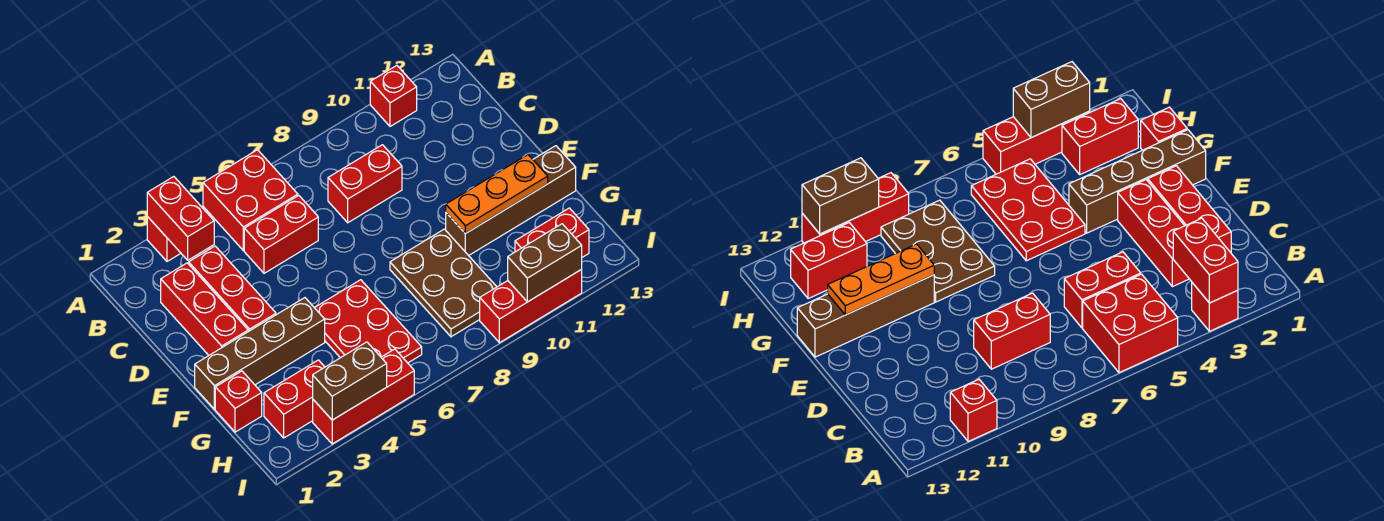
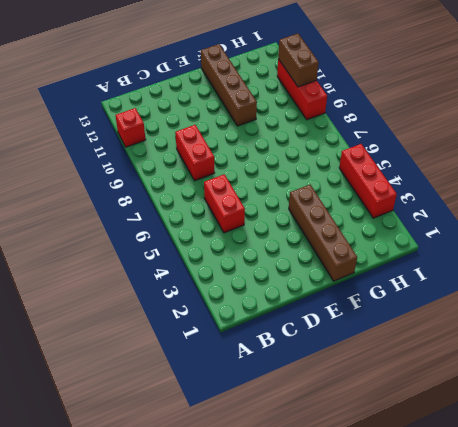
none -> red brick A3 level 1
none -> red brick A5:B6 level 1
none -> red brick C2:E2 level 1

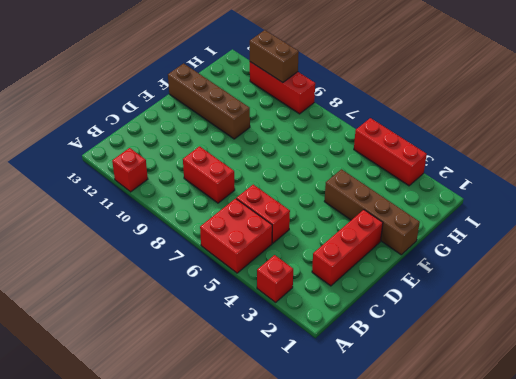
none -> red brick C3:E3 level 1
none -> red plate F5:H6 level 1
none -> brown plate F8:H9 level 1

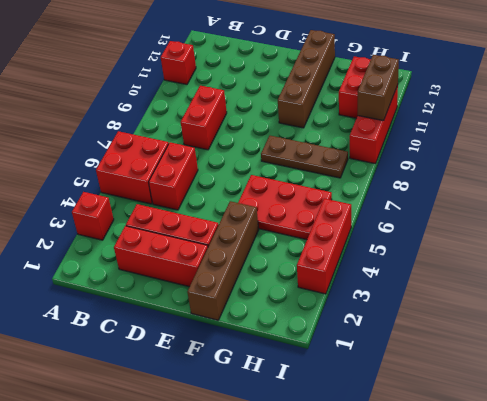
brown plate F8:H8 level 1 -> brown plate F8:H9 level 1
none -> red brick G1 level 1
none -> red brick H2:H3 level 1
none -> red brick A3:B3 level 2

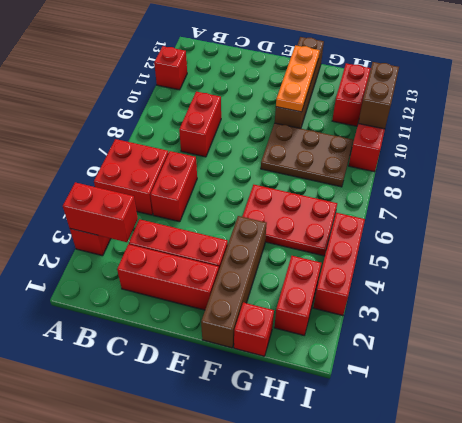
none -> brown brick I3:I4 level 2

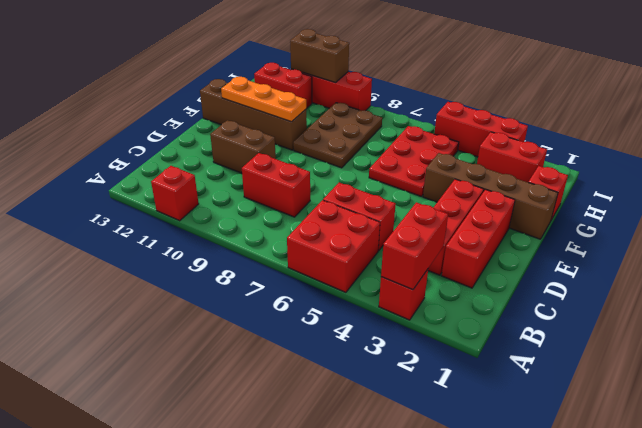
brown brick D10:D11 level 1 -> brown brick I3:I4 level 2

